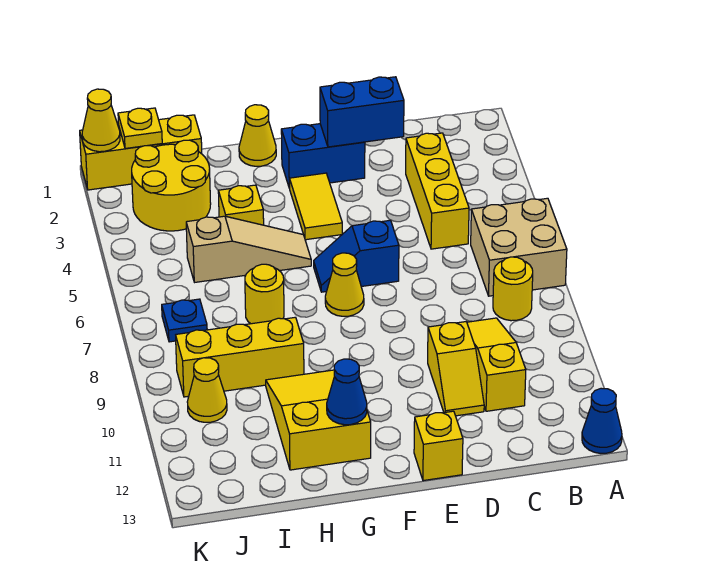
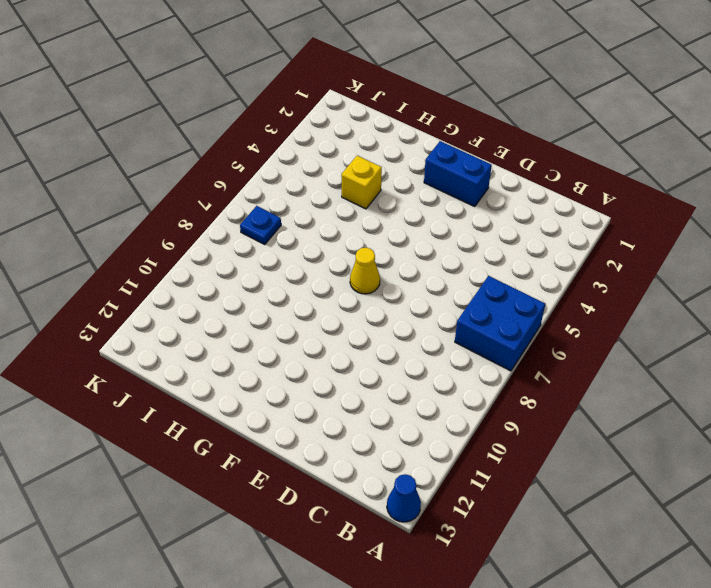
blue brick A6:B7 level 1 -> tan brick A6:B7 level 1
none -> yellow round brick B8 level 1
none -> yellow brick C3:C5 level 1
none -> yellow slope C9:C11 level 1 top 11

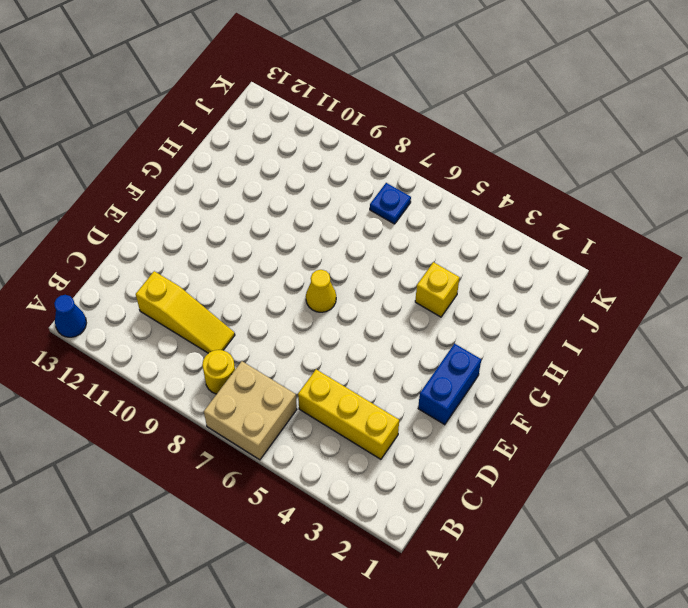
none -> yellow slope D10:D11 level 1 top 10
none -> blue slope E6:F6 level 1 top E
none -> yellow brick E13 level 1

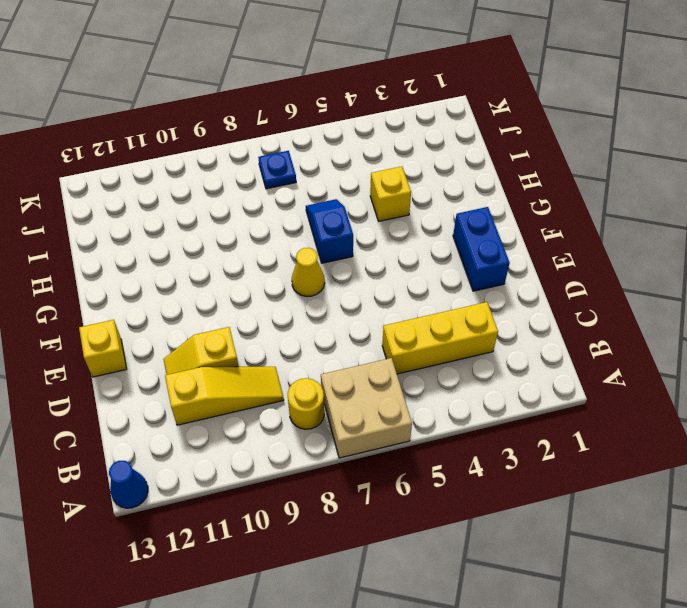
blue slope G6:H6 level 1 top G -> blue slope E6:F6 level 1 top E
none -> yellow tile F3:F4 level 1
none -> yellow cone G1 level 1
none -> tan slope G5:I5 level 1 top I

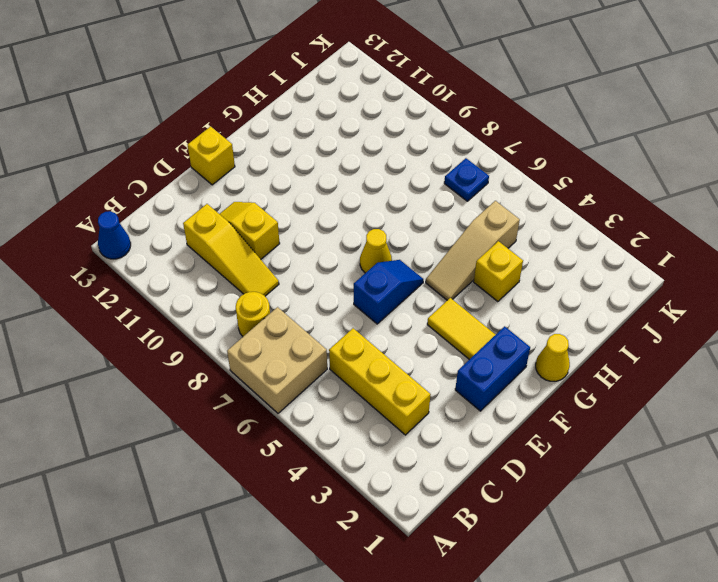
none -> yellow slope G10:H12 level 1 top 12
none -> yellow round brick H7 level 1
none -> yellow brick H9:J9 level 1

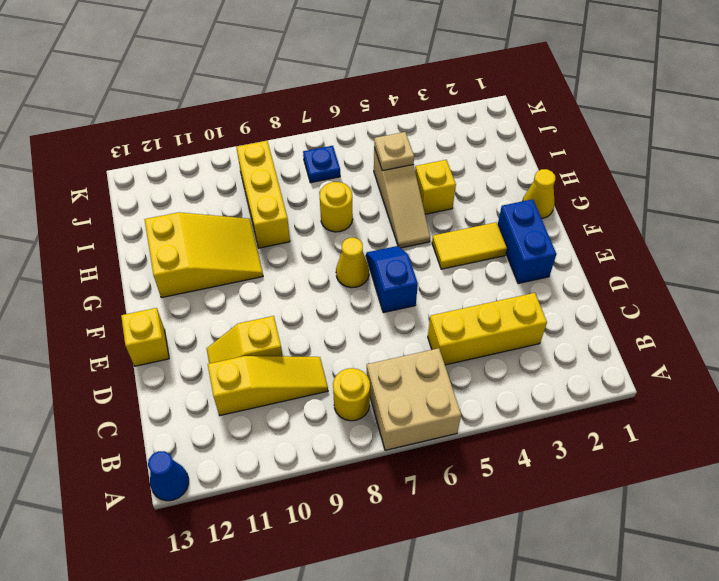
tan plate I5 level 2 -> none
none -> yellow brick I1:K1 level 1
none -> yellow round brick I2:J3 level 1
none -> yellow cone J10 level 1

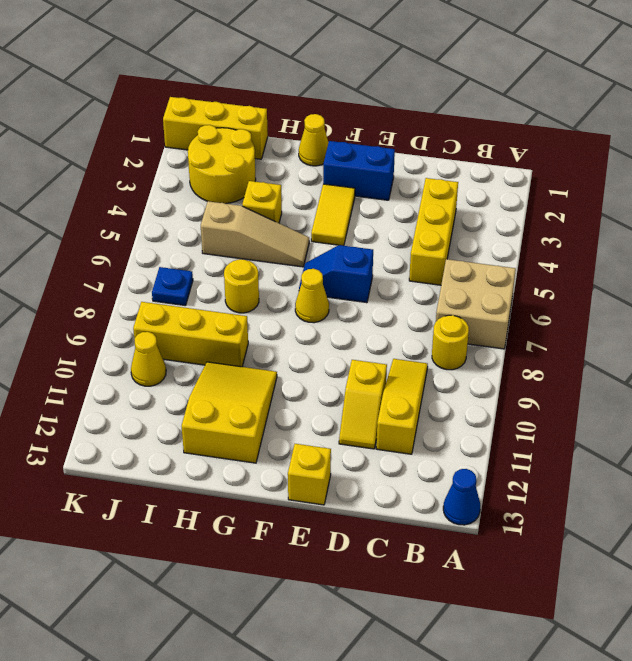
none -> blue brick D2:E2 level 2
none -> blue cone G12 level 2
none -> yellow plate J1 level 2

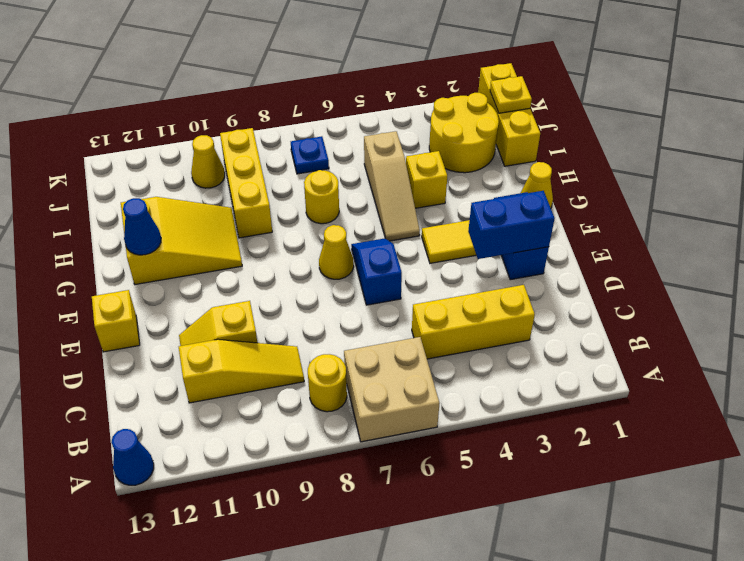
blue brick E2:E3 level 2 -> blue brick D2:E2 level 2
none -> yellow cone K1 level 2

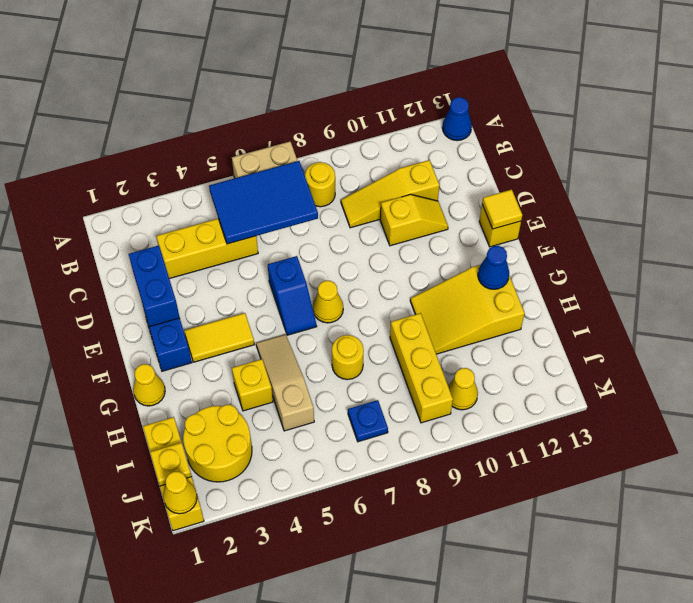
blue tile B5:C7 level 2 -> none
yellow tile E13 level 2 -> none

